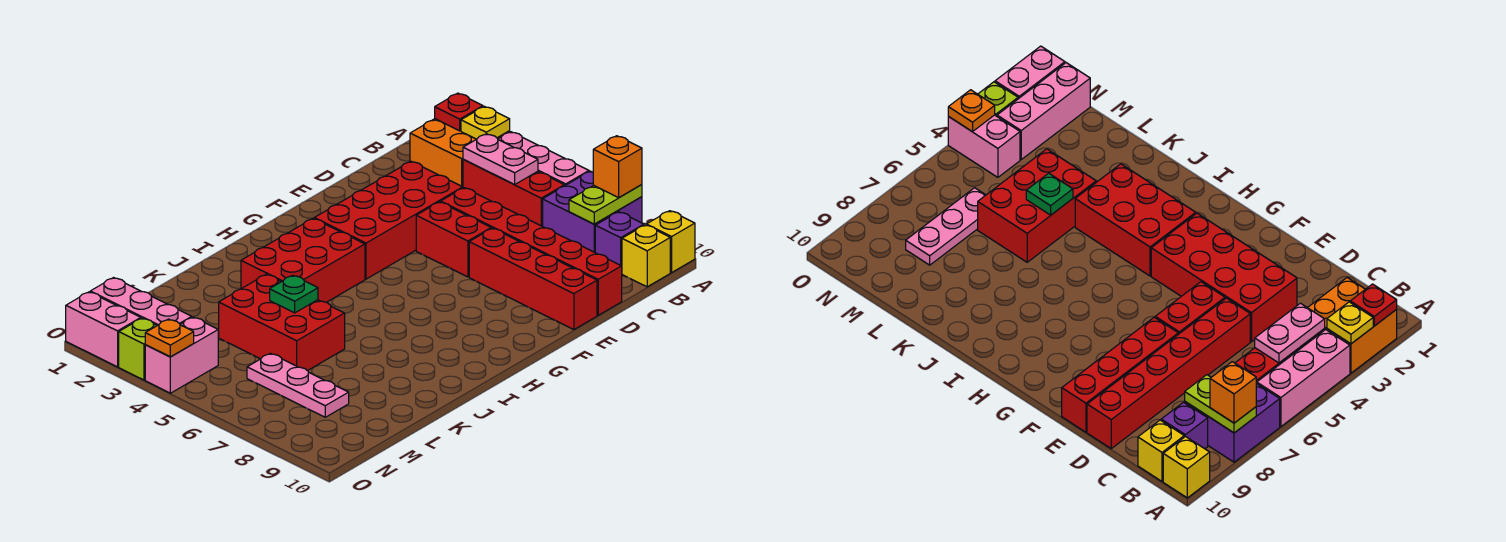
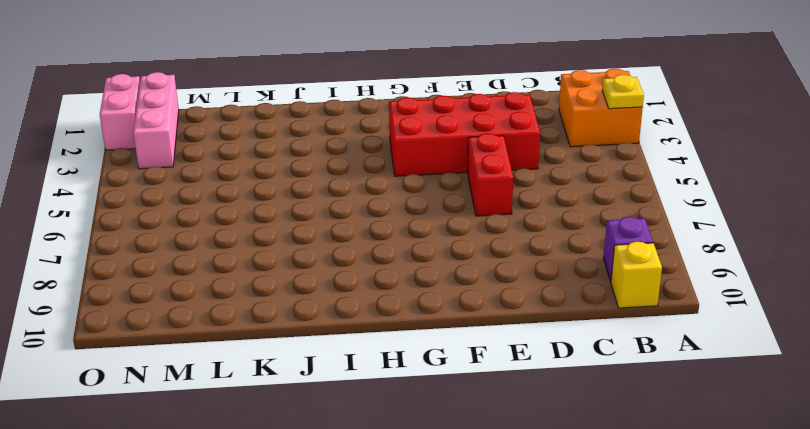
none -> pink brick A4:A6 level 1
none -> purple brick A7:B8 level 1
none -> yellow brick A10 level 1

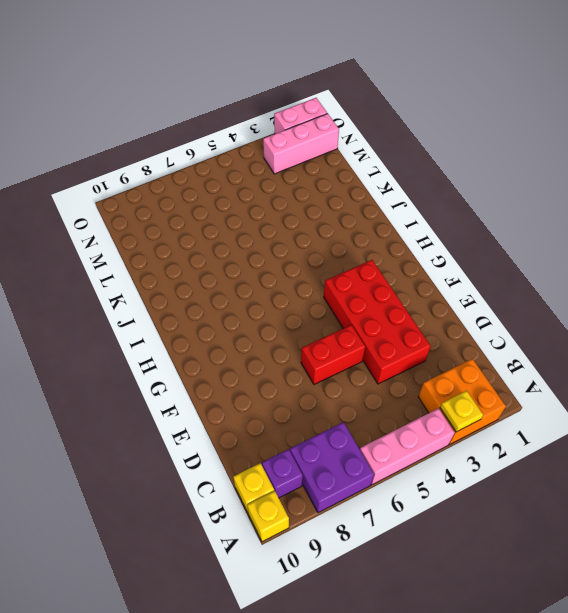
none -> red brick B4:B6 level 1
none -> red brick D5:D10 level 1
none -> red brick E7:E10 level 1

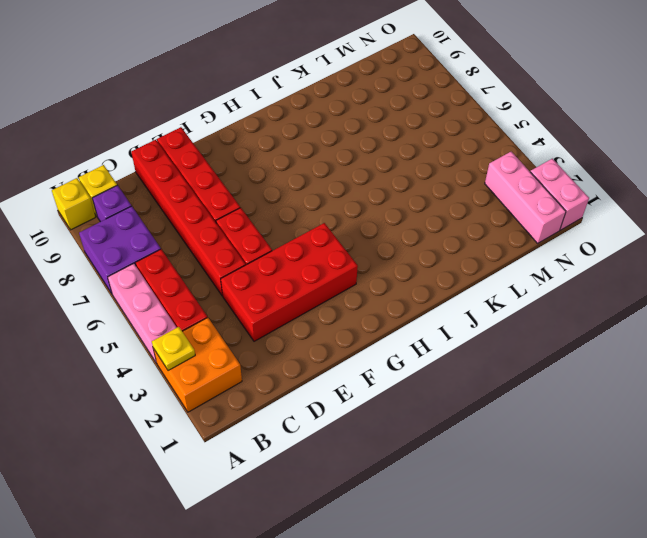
none -> red brick H3:J4 level 1
none -> red brick K4:L6 level 1
none -> pink plate M6:M8 level 1

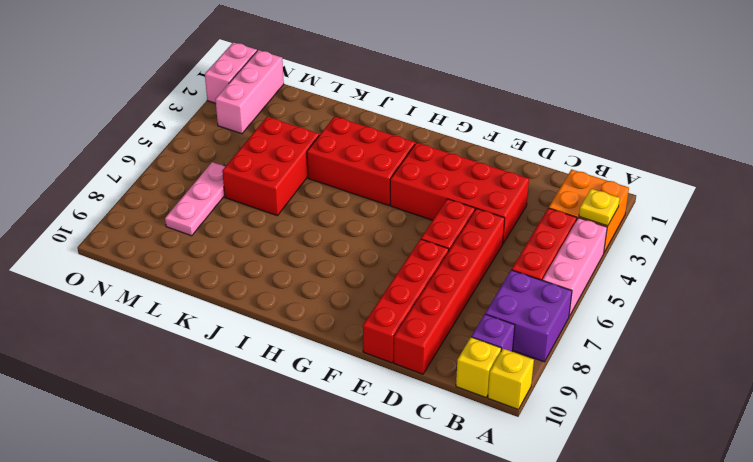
none -> pink brick N4:O4 level 1
none -> lime brick O3 level 1
none -> red plate A2 level 2

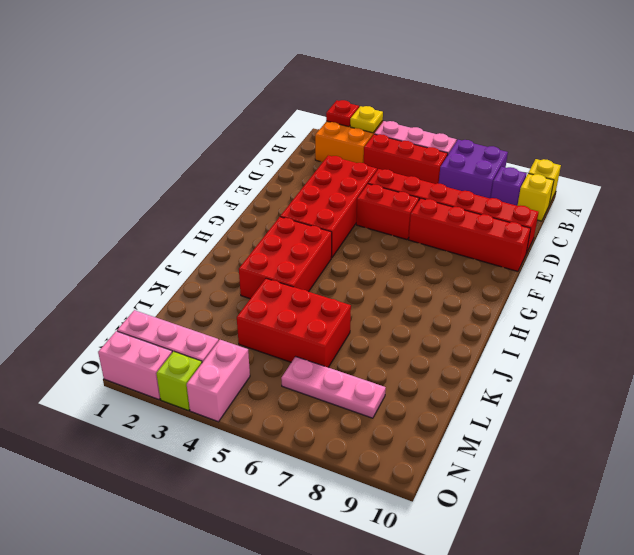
none -> lime plate A8:B8 level 2
none -> pink plate B4:B5 level 2
none -> green plate K5 level 2

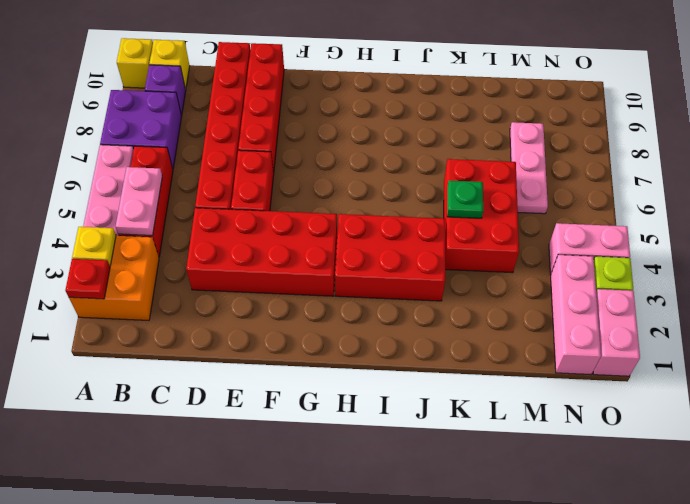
none -> lime plate A8:B8 level 2
none -> orange plate O4 level 2
none -> orange brick A8 level 3

